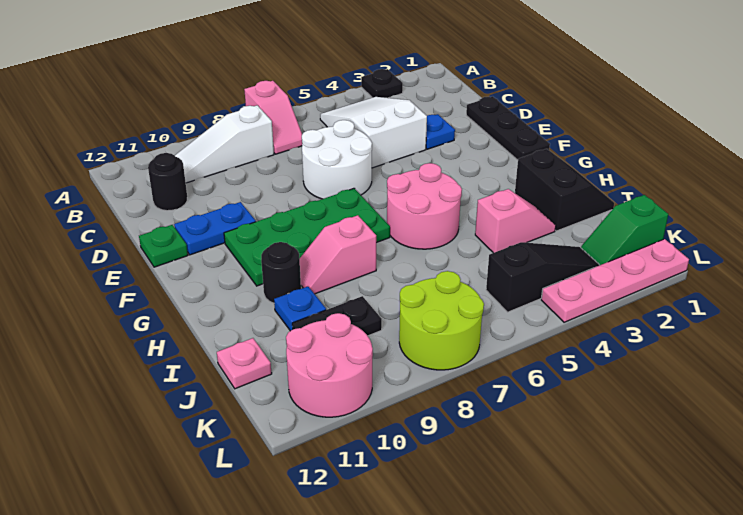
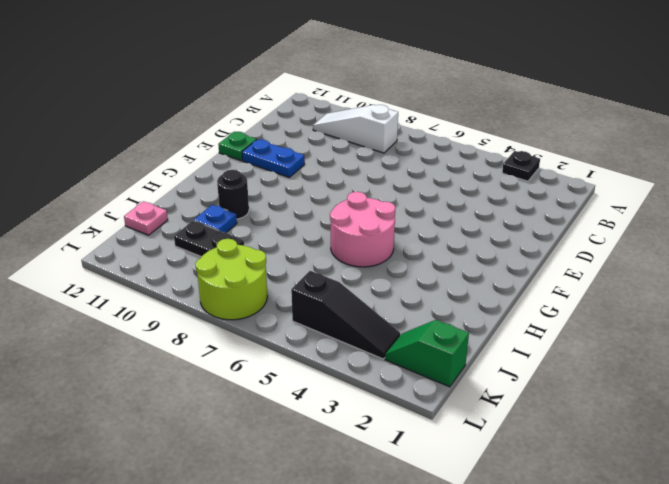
none -> pink slope A7:B7 level 1 top A
none -> white slope B4:D5 level 1 top D
none -> black round brick C11 level 1

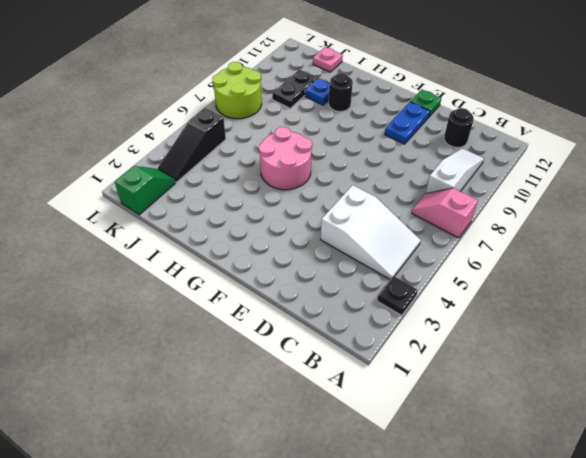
none -> black plate D1:F1 level 1
none -> blue plate D3 level 1
none -> white round brick D6:E7 level 1

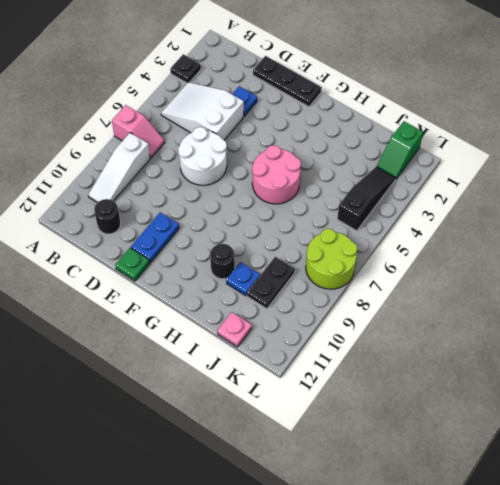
none -> green plate F7:G10 level 1
none -> black slope H1:I2 level 1 top 2
none -> pink slope H8:H9 level 1 top 8

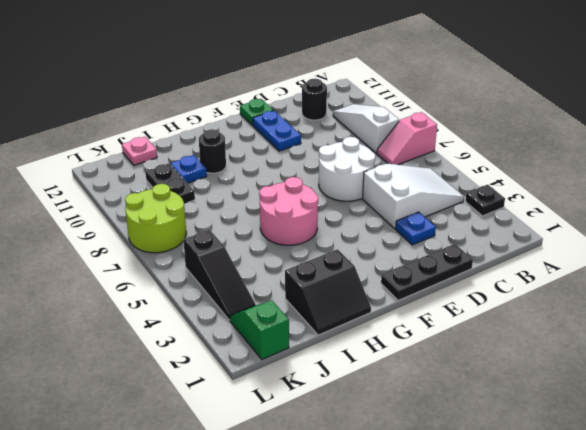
none -> green plate F7:G10 level 1
none -> pink slope H8:H9 level 1 top 8
none -> pink slope I3:I4 level 1 top 4

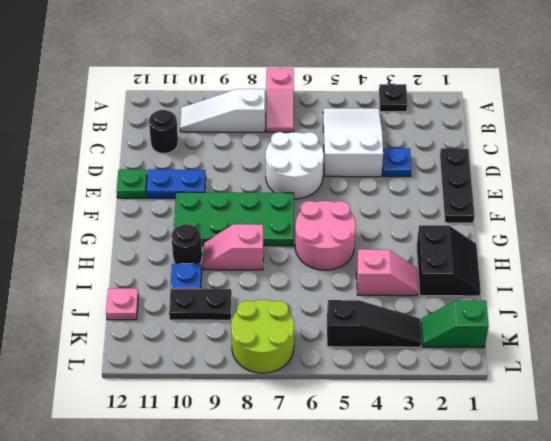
none -> pink round brick K10:L11 level 1
none -> pink plate L1:L4 level 1

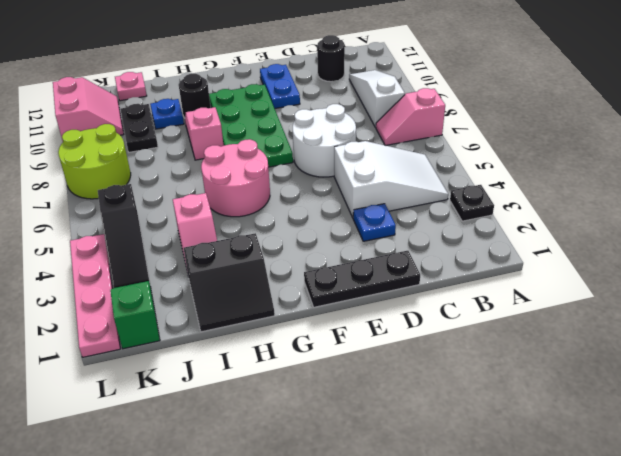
pink slope K10:L11 level 1 top L -> pink round brick K10:L11 level 1
none -> green plate E12 level 1

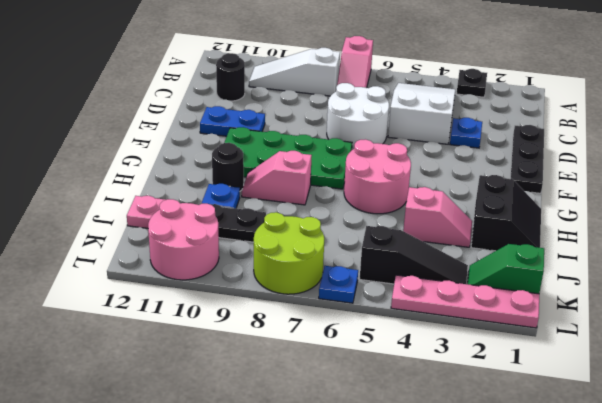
blue plate L6 level 1 -> none
none -> green plate E12 level 1

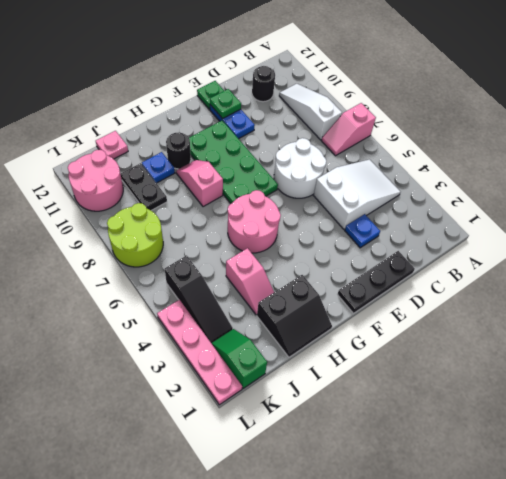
green plate E11 level 2 -> none
none -> black plate A3 level 1

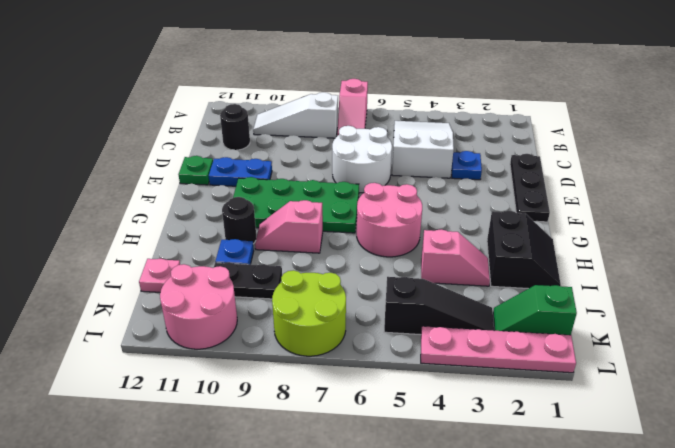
none -> black plate A3 level 1

